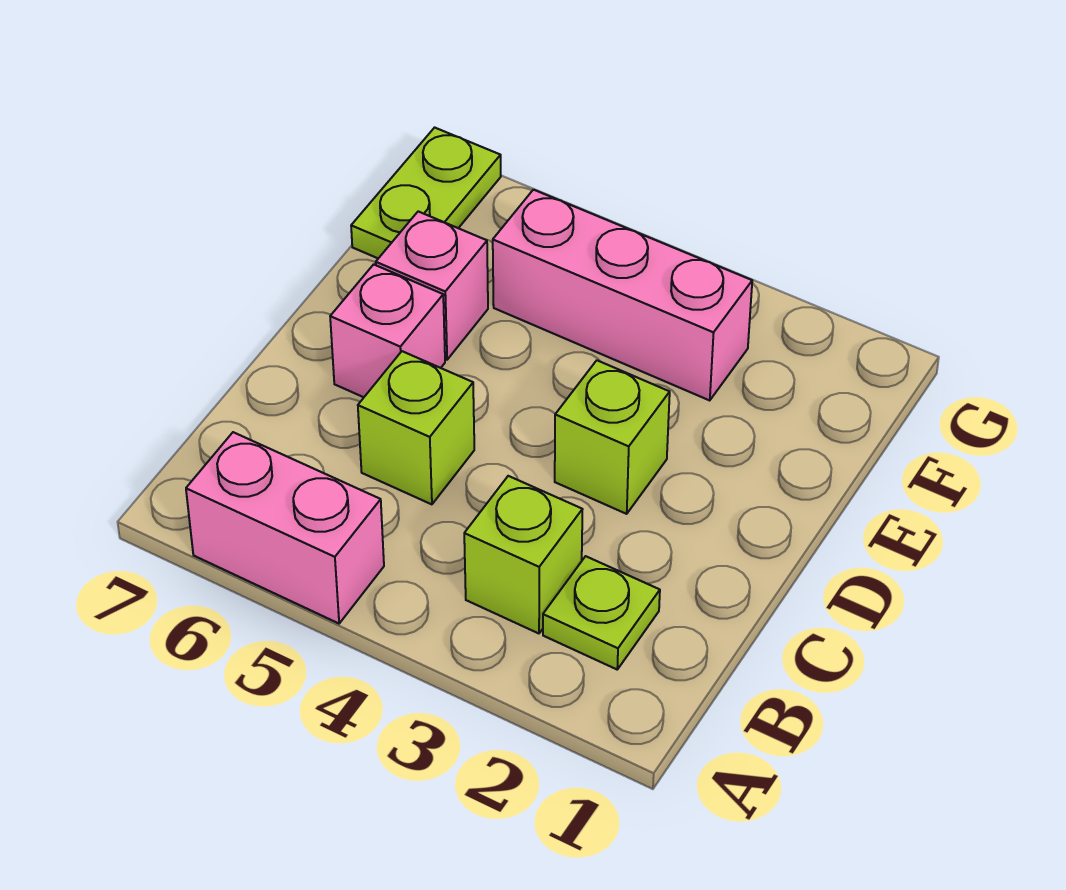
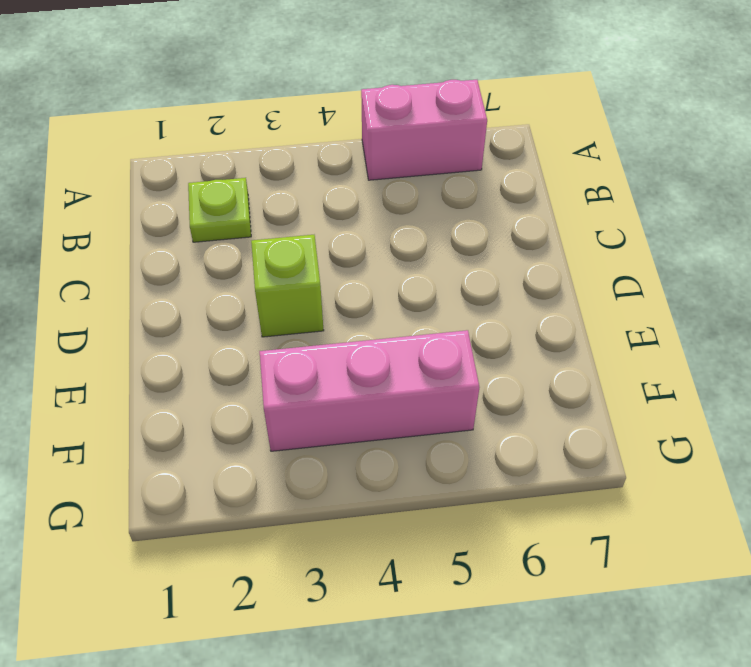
none -> lime brick B3 level 1
none -> lime brick C5 level 1

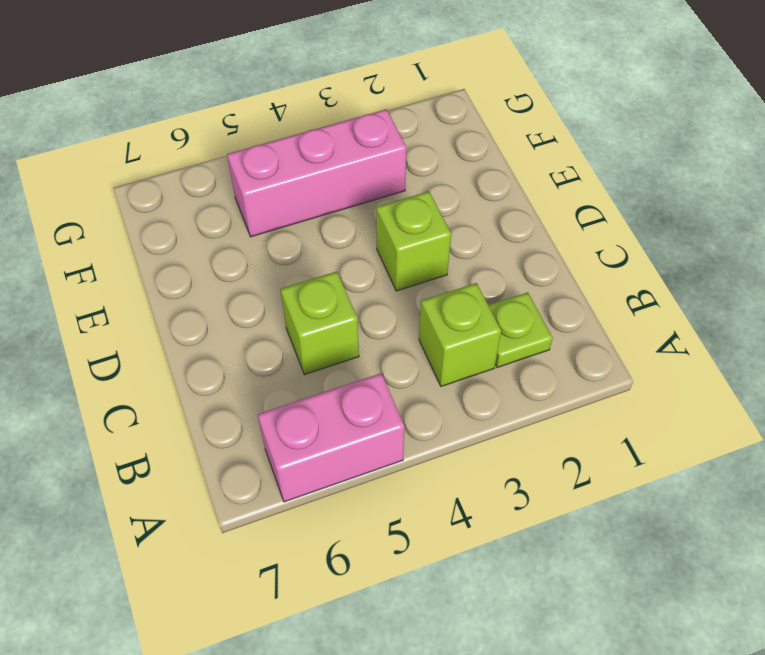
none -> pink brick D6 level 1
none -> pink brick E6 level 1

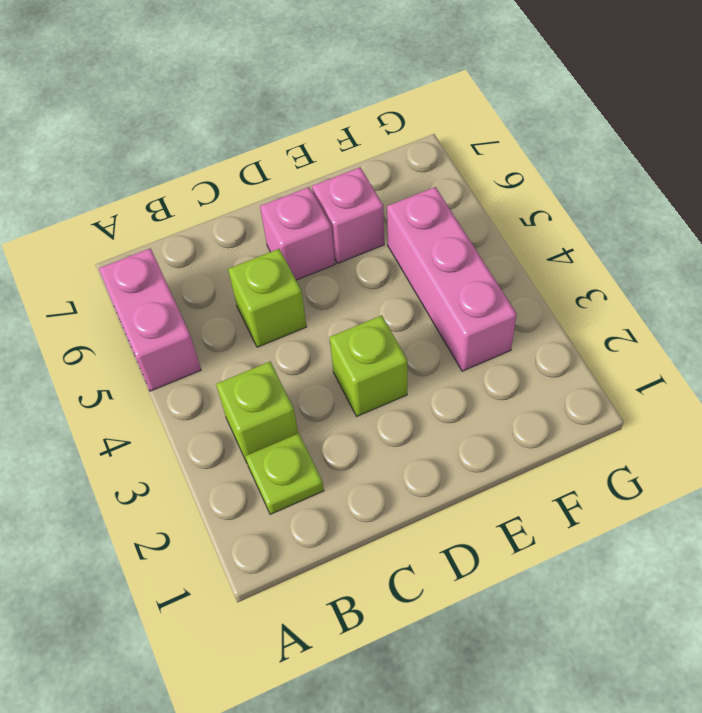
none -> lime plate F7:G7 level 1

